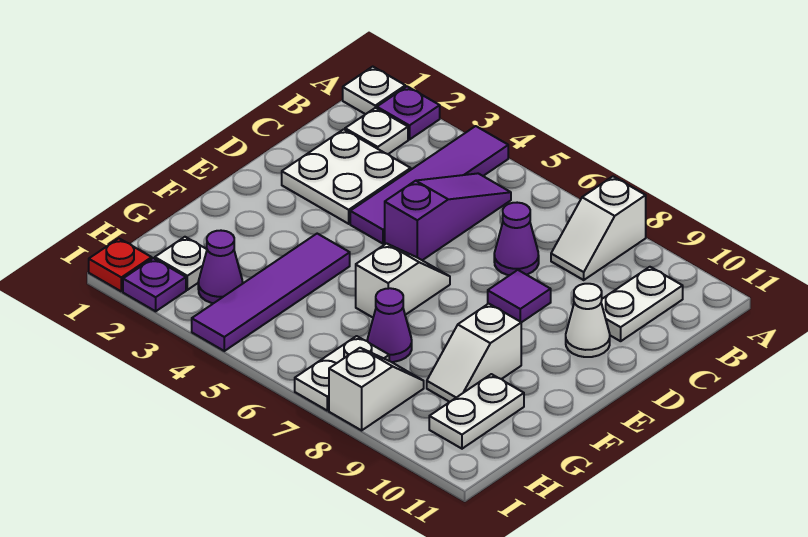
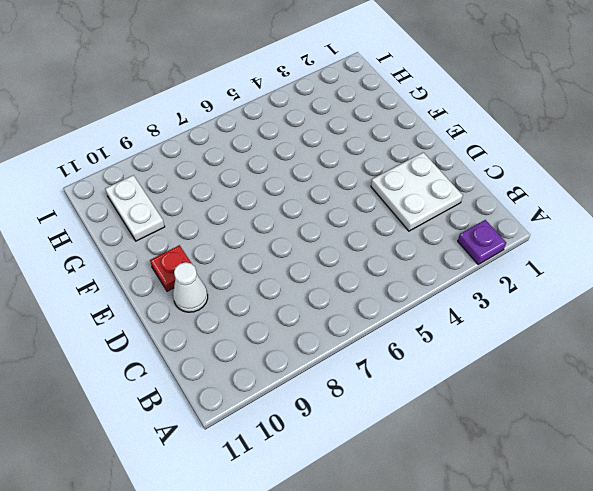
red plate E10 level 1 -> red plate I1 level 1
none -> white plate A1 level 1
none -> purple tile A4:D4 level 1
none -> white slope A8:B8 level 1 top A

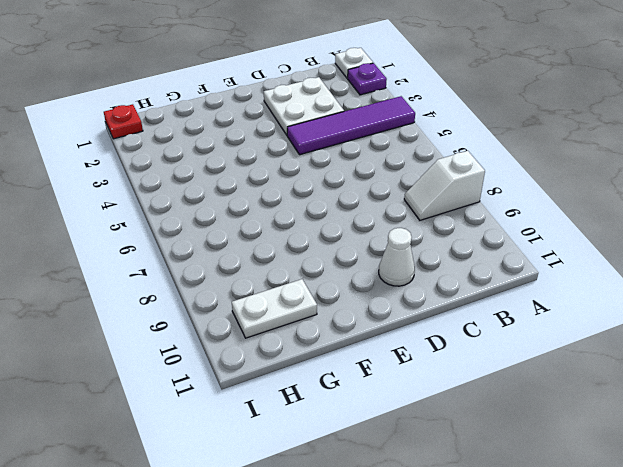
none -> white plate B2 level 1
none -> purple slope B5:D5 level 1 top D
none -> white plate B10:C10 level 1

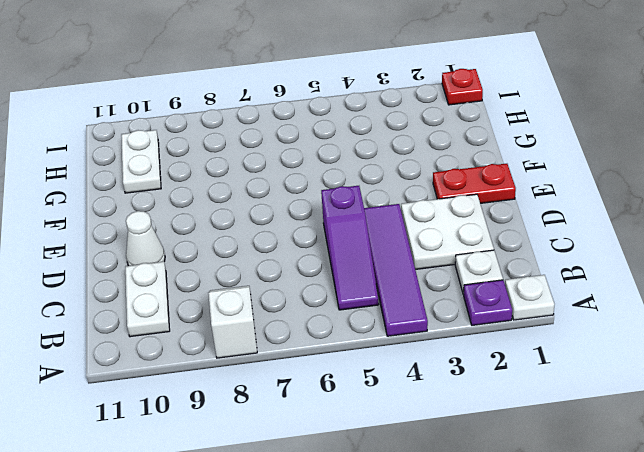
red plate E1:E2 level 1 -> none
none -> purple cone C7 level 1
none -> purple tile D8 level 1
none -> white slope E6:F6 level 1 top F

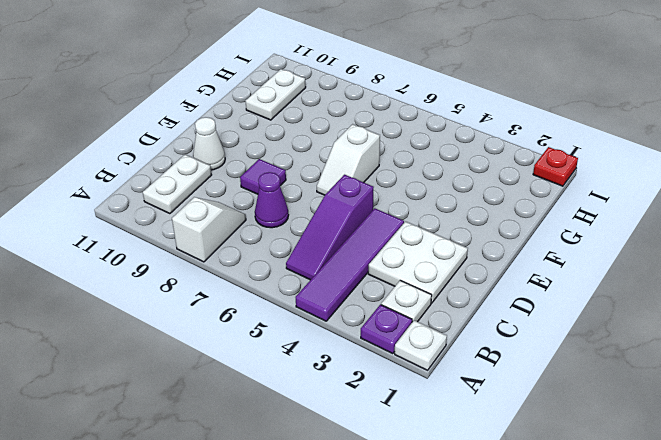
none -> purple tile F4:I4 level 1
none -> white slope F9:G9 level 1 top F
none -> purple cone G7 level 1

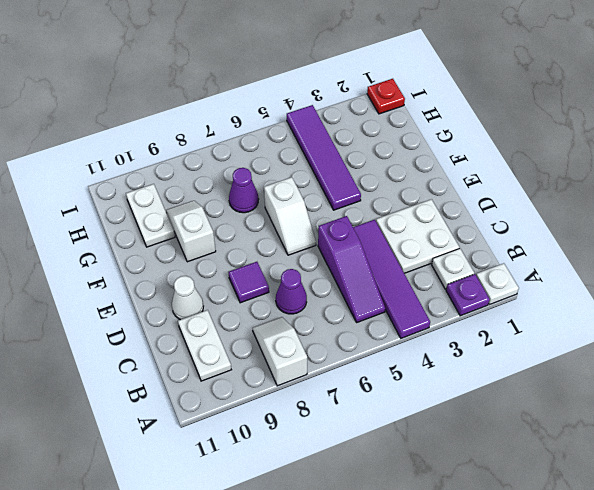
none -> white plate H2 level 1
none -> purple cone H3 level 1
none -> white plate H7:I7 level 1

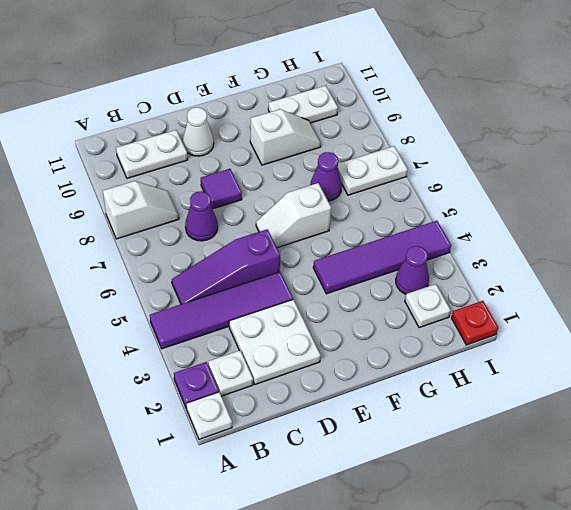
none -> white slope H8:I8 level 1 top I
none -> purple plate I2 level 1

